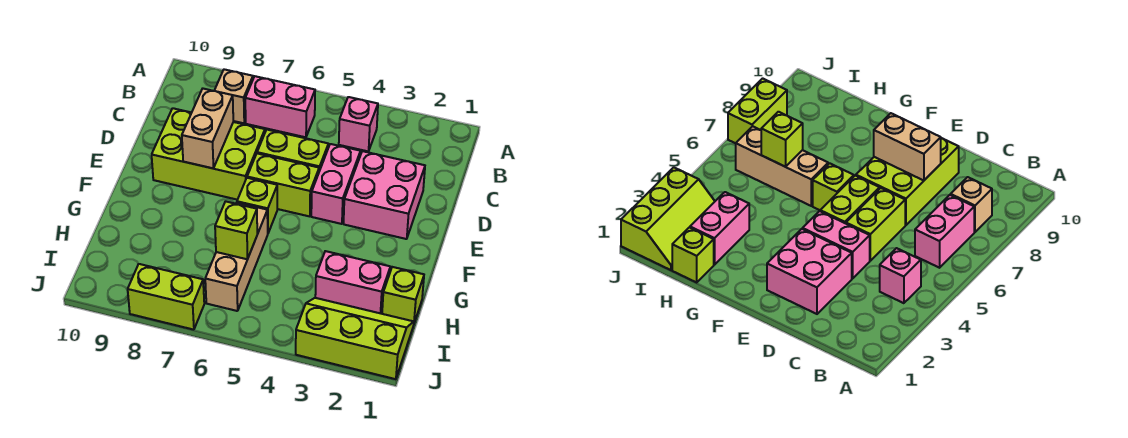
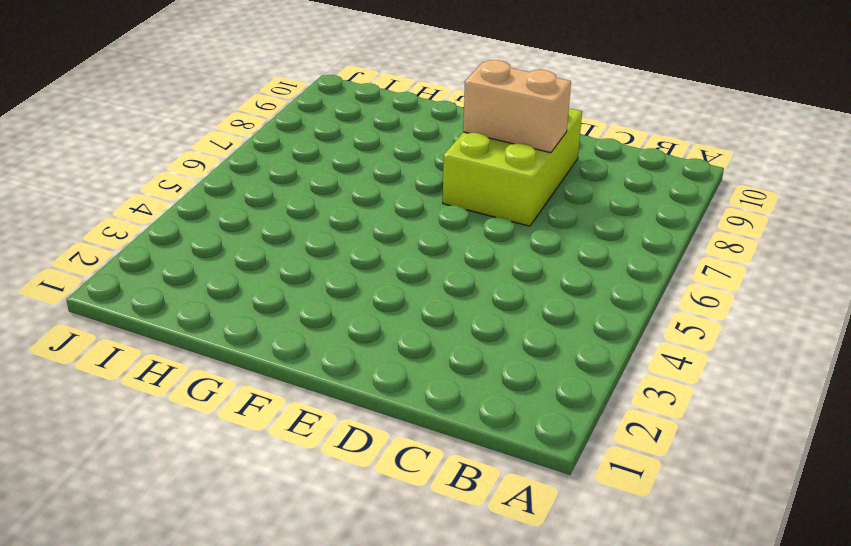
none -> pink brick B4 level 1
none -> pink brick B6:B7 level 1
none -> tan brick B8 level 1

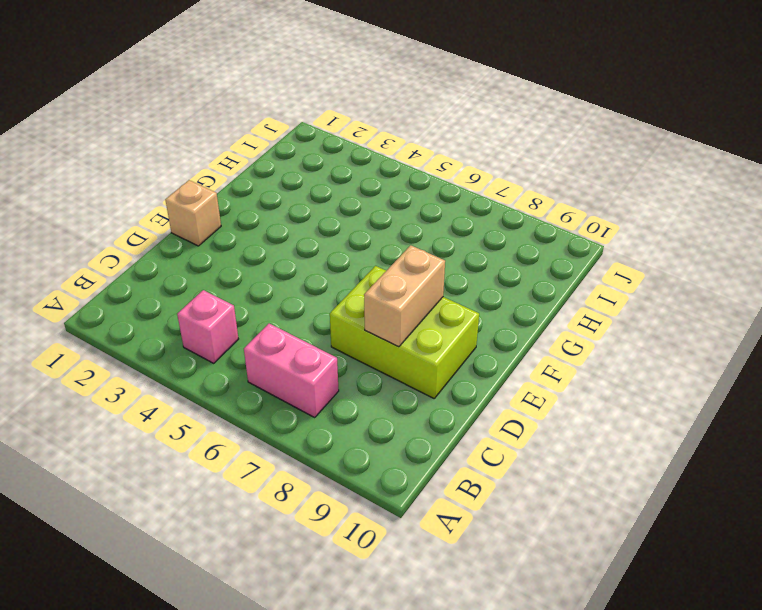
tan brick E1 level 1 -> tan brick B8 level 1
none -> pink brick D2:E3 level 1
none -> pink brick D4:E4 level 1
none -> lime brick D5:D6 level 1

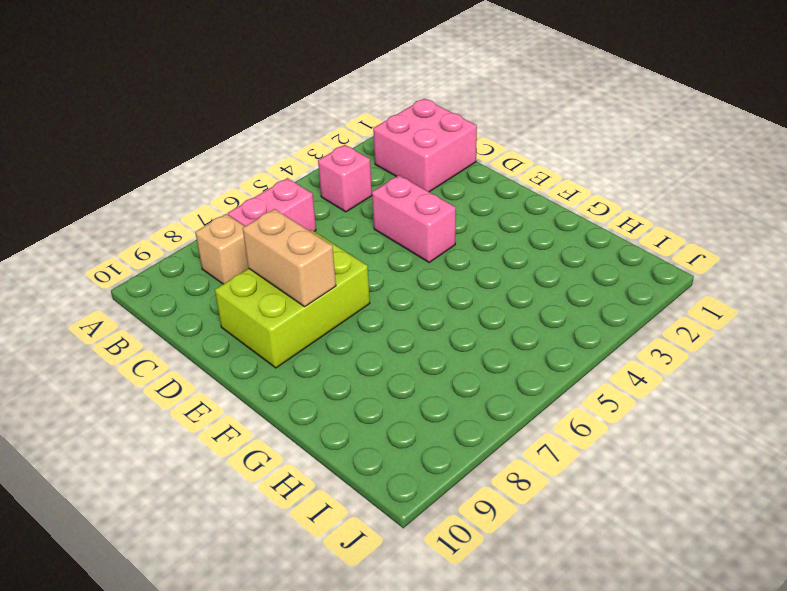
pink brick B1:C2 level 1 -> pink brick D2:E3 level 1
none -> lime brick D5:D6 level 1
none -> lime brick E5:E6 level 1
none -> lime brick F6 level 1

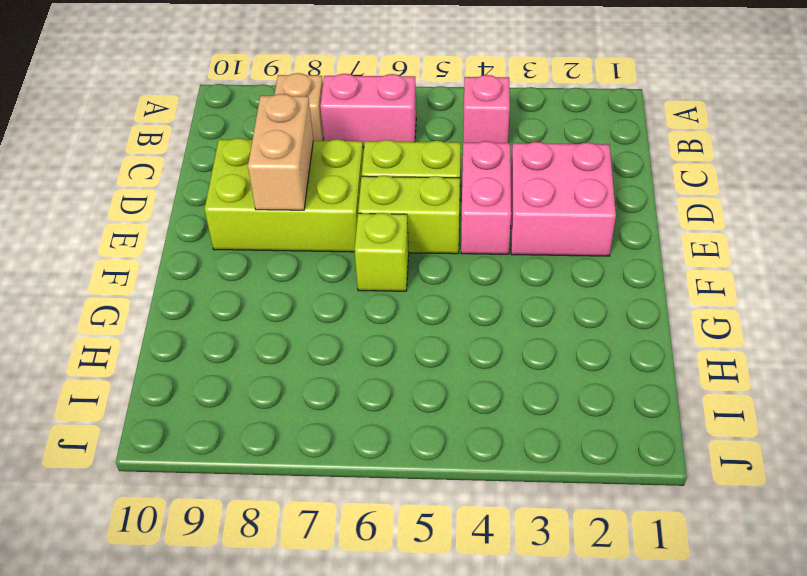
none -> tan brick G6:I6 level 1
none -> lime brick H1 level 1
none -> pink brick H2:H3 level 1

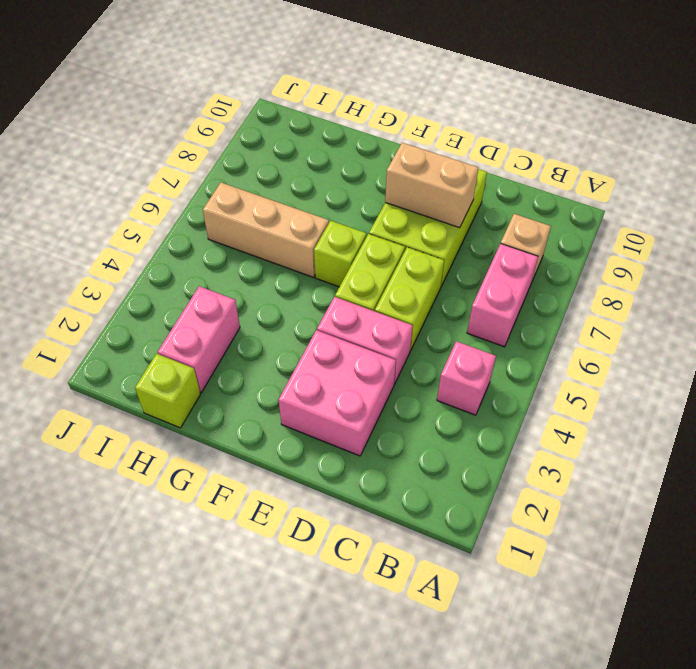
none -> lime slope I1:J3 level 1 top J
none -> lime brick J7:J8 level 1
none -> lime brick H6 level 2

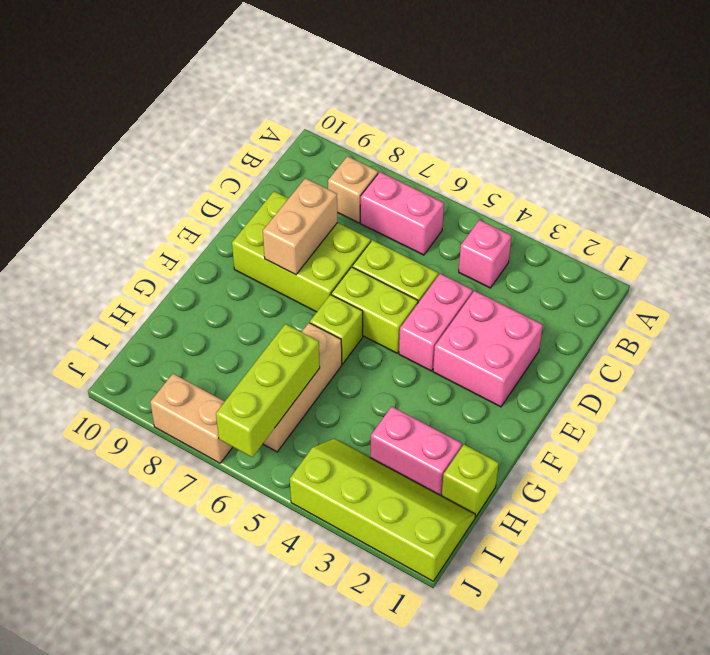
lime brick H6:J6 level 2 -> lime brick H6 level 2
lime slope I1:J4 level 1 top J -> lime slope I1:J3 level 1 top J
tan brick J7:J8 level 1 -> lime brick J7:J8 level 1

